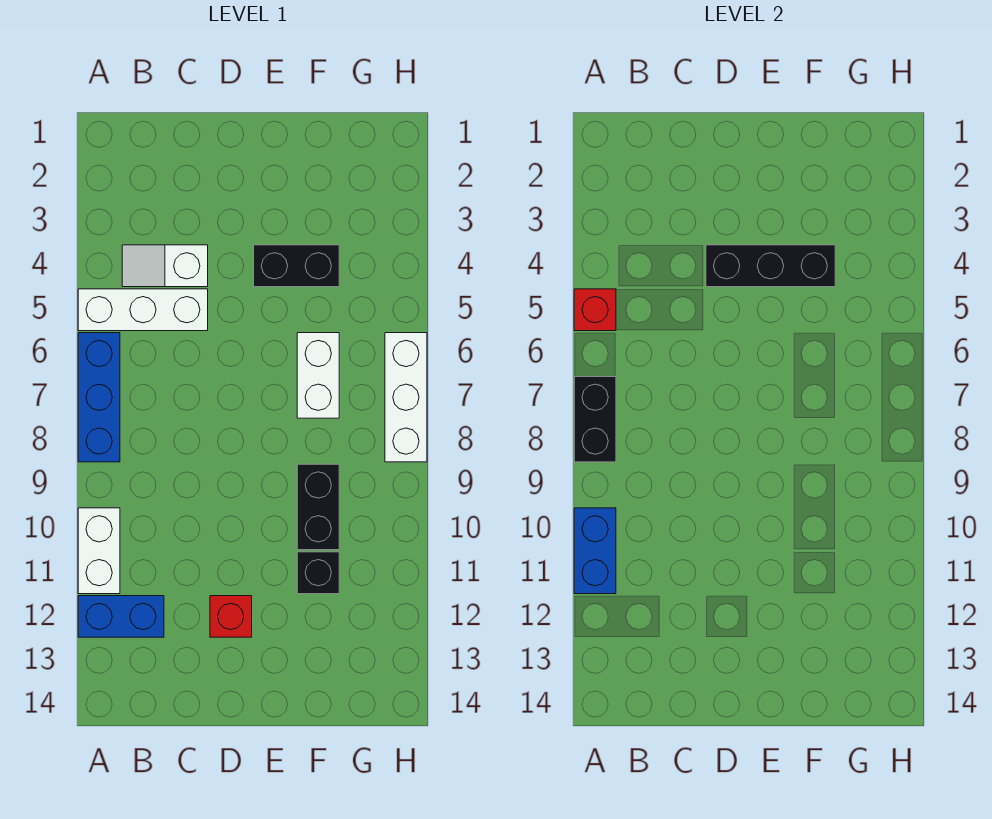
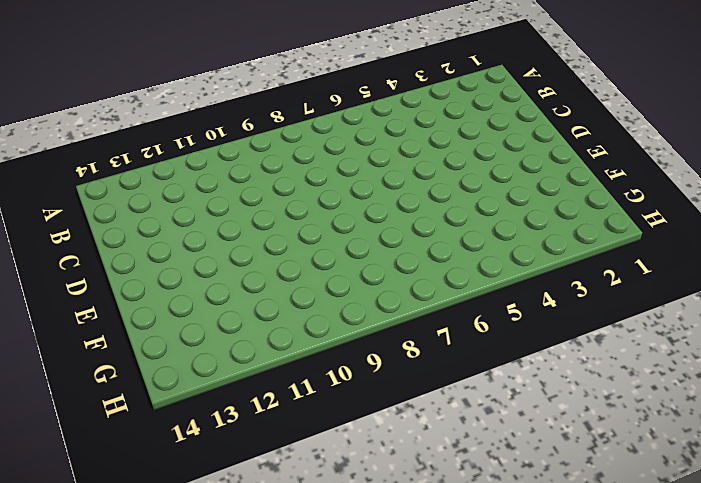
none -> white brick A5:C5 level 1
none -> blue brick A6:A8 level 1
none -> white brick A10:A11 level 1

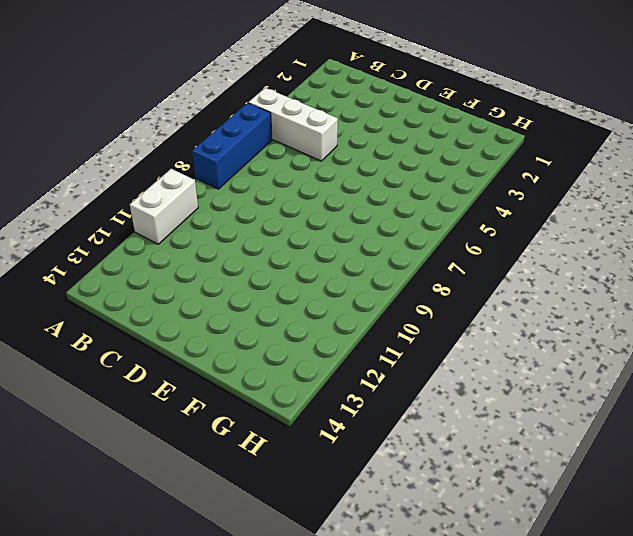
none -> blue brick A12:B12 level 1
none -> white slope B4:C4 level 1 top C
none -> red brick D12 level 1

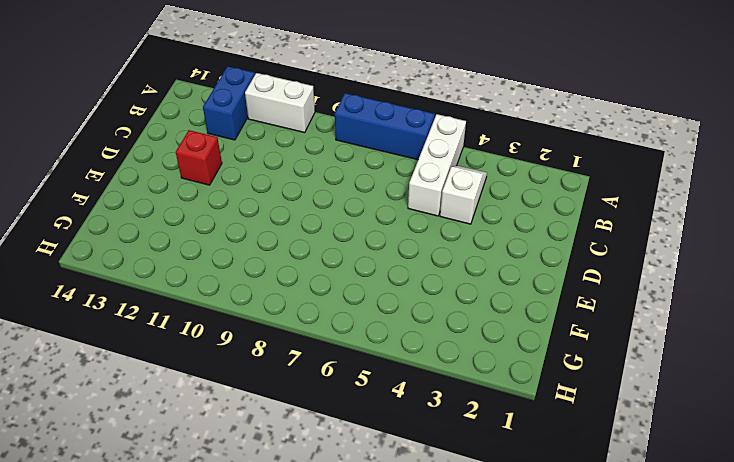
none -> black brick E4:F4 level 1
none -> white brick F6:F7 level 1
none -> black brick F9:F10 level 1

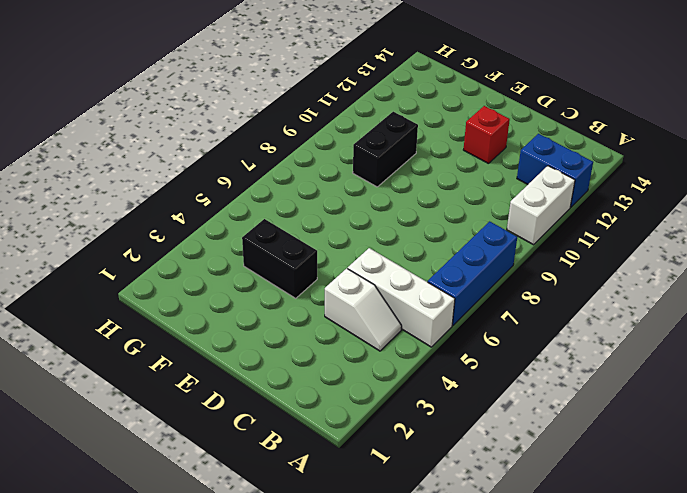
none -> white brick F6:F7 level 1
none -> black brick F11 level 1
none -> white brick H6:H8 level 1

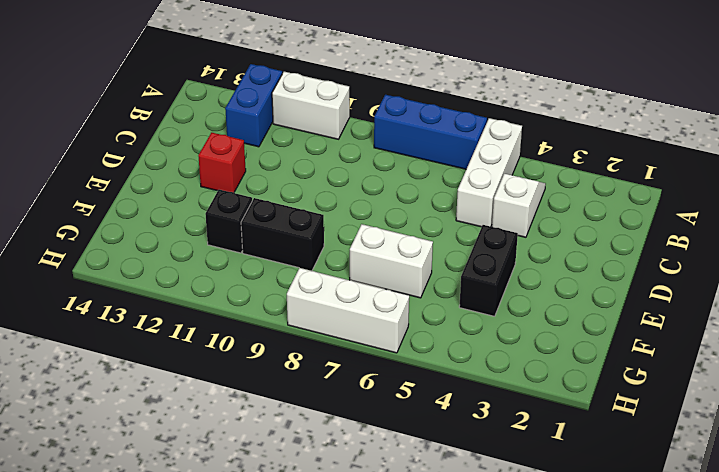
none -> red brick A5 level 2
none -> black brick A7:A8 level 2
none -> blue brick A10:A11 level 2

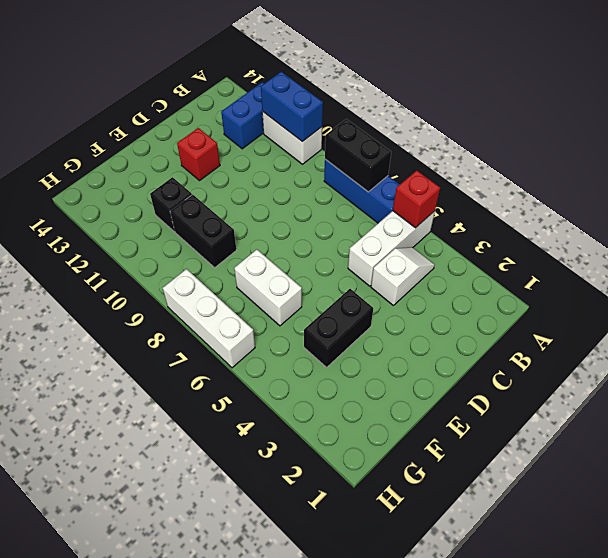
none -> black brick D4:F4 level 2

